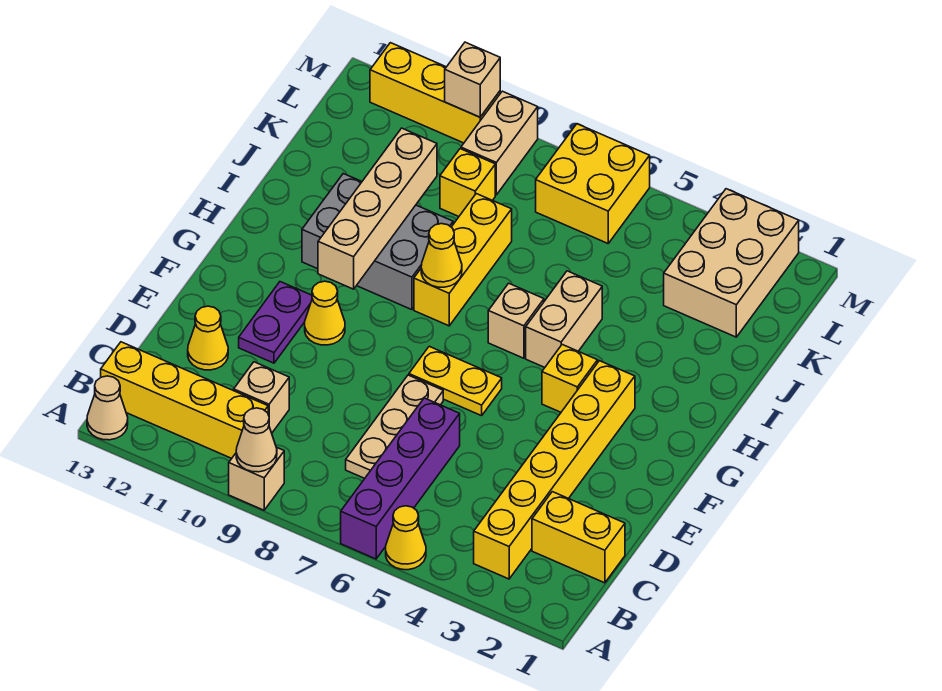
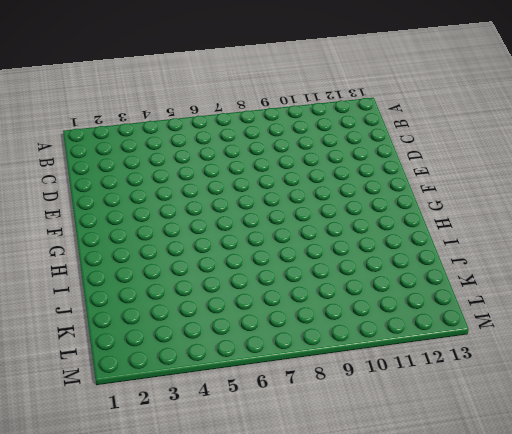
none -> yellow cone A5 level 1
none -> purple brick A6:D6 level 1
none -> tan brick A9 level 1

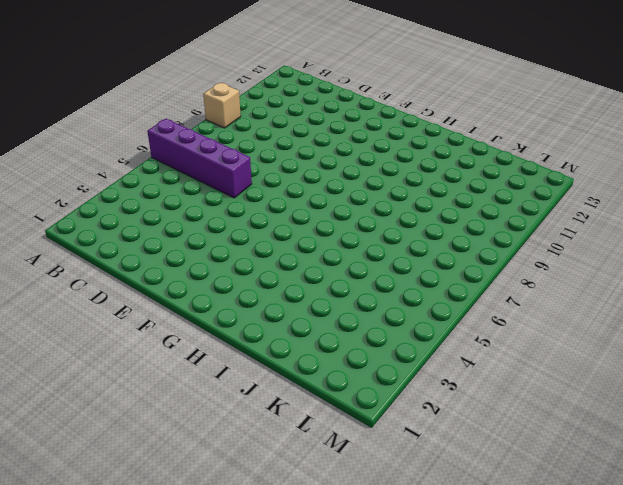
none -> yellow cone A5 level 1
none -> tan cone A13 level 1
none -> yellow brick B3:G3 level 1

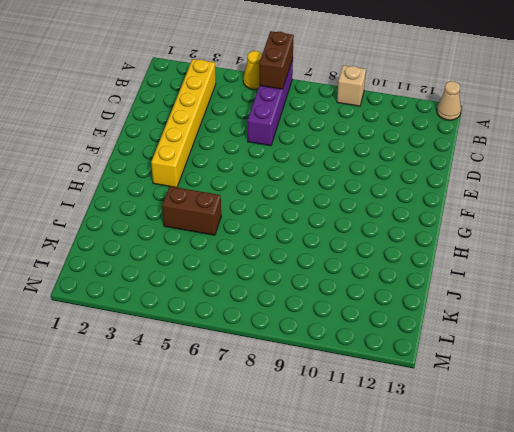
brown brick A6:B6 level 2 -> none
brown brick I4:I5 level 1 -> tan brick H5:I5 level 1
none -> yellow brick B10:B13 level 1
none -> yellow brick C1:C2 level 1
none -> tan plate C7:E7 level 1

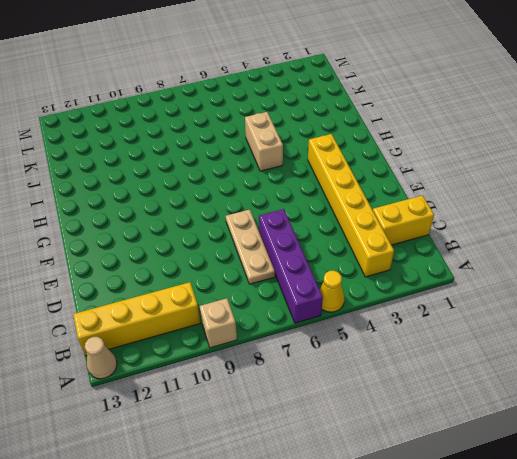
none -> tan brick C10 level 1
none -> yellow cone D12 level 1
none -> purple plate E11:F11 level 1

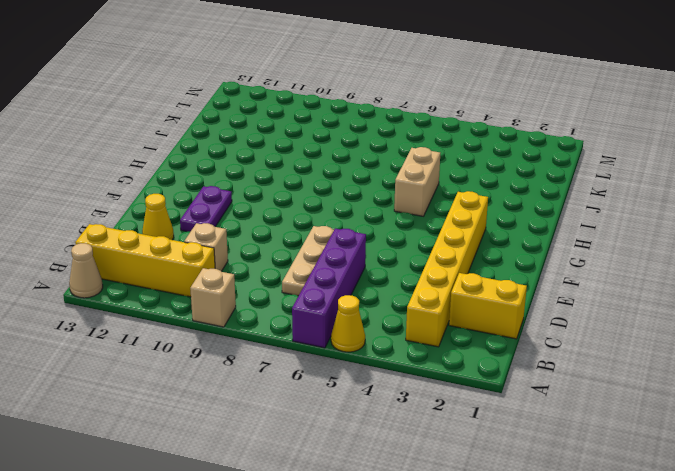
none -> yellow plate F6:F7 level 1
none -> yellow cone F10 level 1
none -> yellow brick G4 level 1

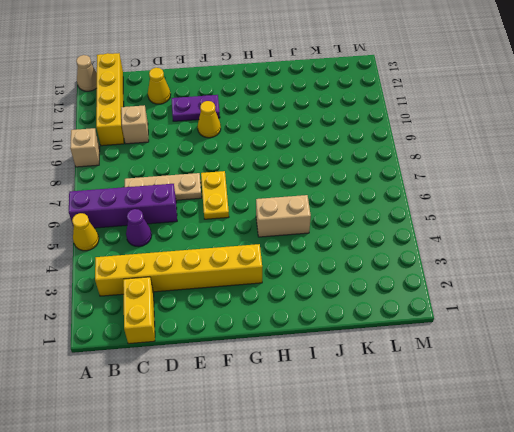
purple cone C5 level 1 -> none
none -> yellow brick G4 level 1
none -> tan brick H6 level 1
none -> yellow brick H8:J8 level 1

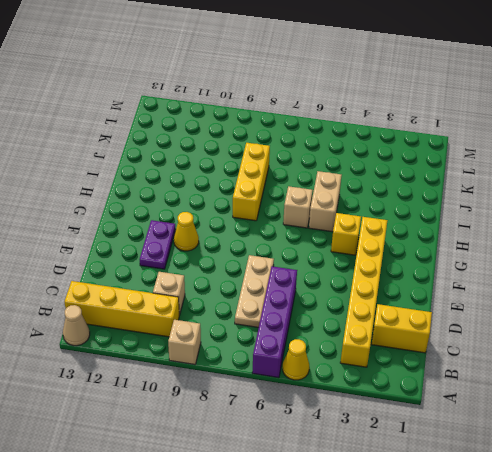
none -> yellow cone D12 level 1
none -> yellow plate F6:F7 level 1
none -> grey brick H9:I11 level 1

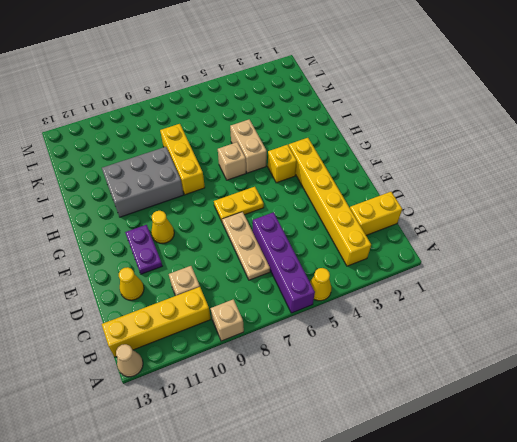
none -> tan brick K2:M3 level 1
none -> yellow brick K9 level 1
none -> yellow brick L6:M7 level 1

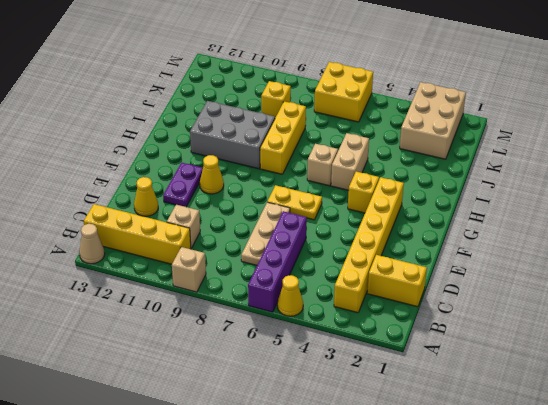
none -> tan brick L9:M9 level 1
none -> yellow brick M10:M12 level 1
none -> tan cone A9 level 2

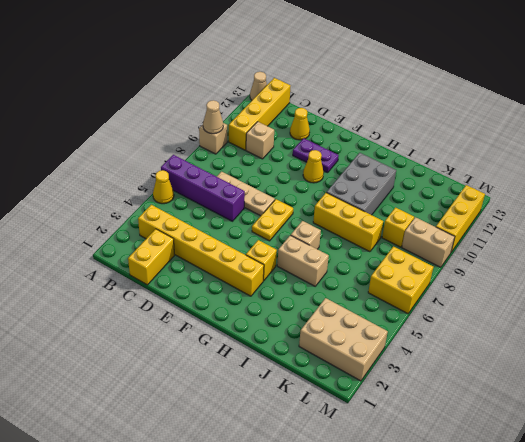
none -> tan brick G10:J10 level 2
none -> yellow cone H8 level 2
none -> tan brick M10 level 2

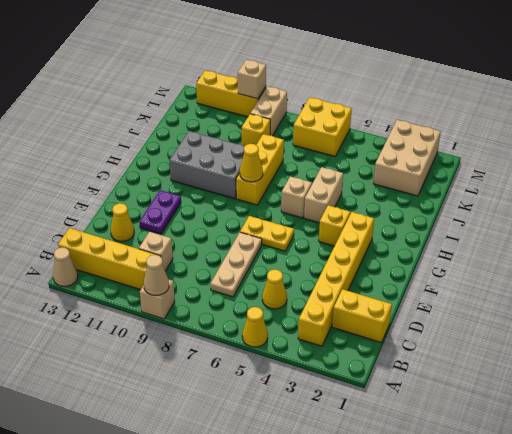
yellow cone C5 level 1 -> yellow cone F10 level 1
none -> purple brick A6:D6 level 1
none -> tan brick G10:J10 level 2

